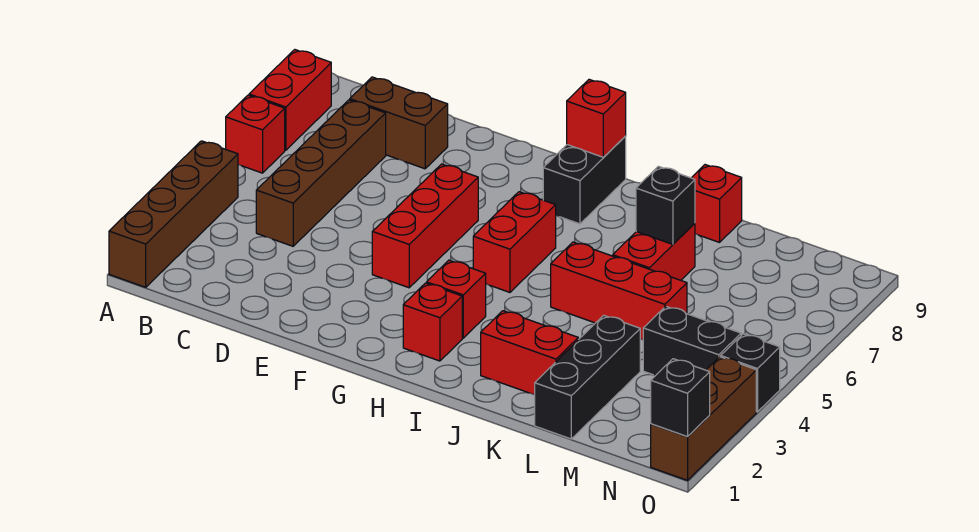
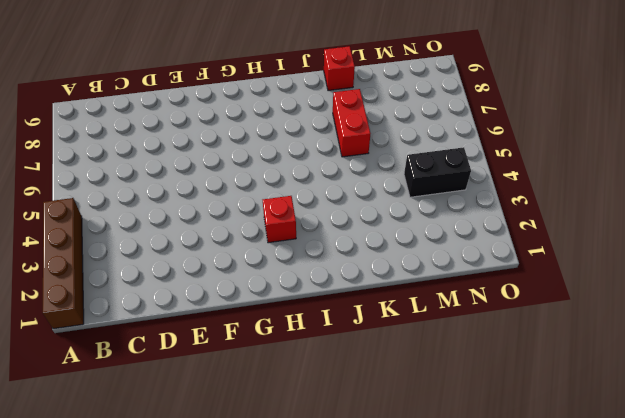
none -> red brick A6 level 1
none -> red brick A7:A8 level 1
none -> brown brick C4:C7 level 1

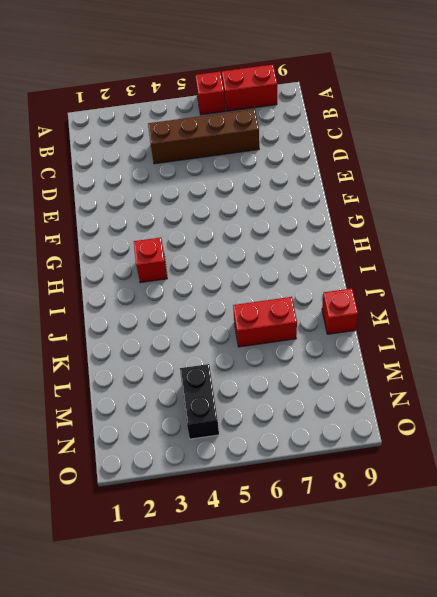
none -> brown brick A1:A4 level 1
none -> brown brick C8:D8 level 1
none -> red brick F4:F6 level 1

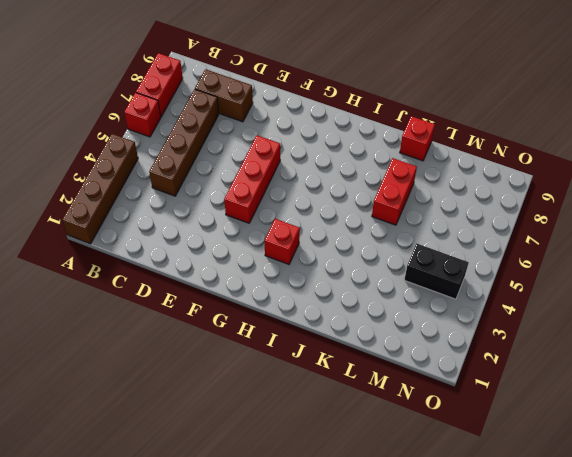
none -> red brick H2 level 1
none -> red brick H5:H6 level 1
none -> black brick H8:H9 level 1

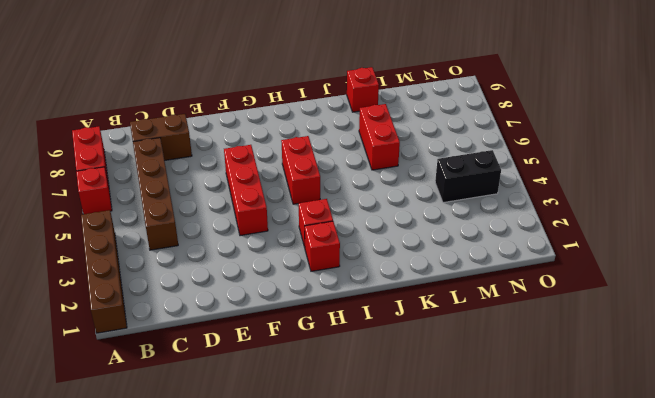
none -> black brick H8:H9 level 1
none -> red brick J2:K2 level 1
none -> red brick J5:L5 level 1

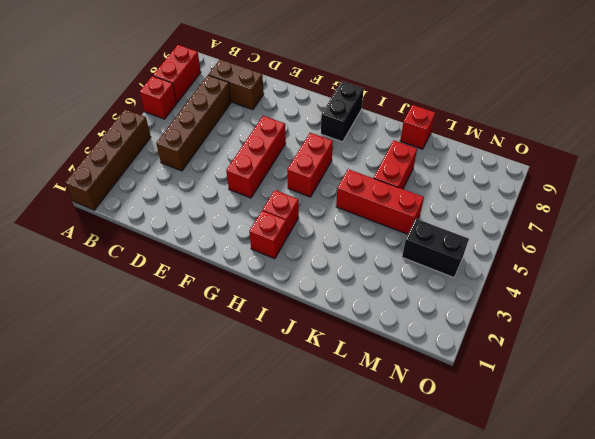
none -> red brick J2:K2 level 1
none -> black brick L1:L3 level 1
none -> brown brick O1:O3 level 1

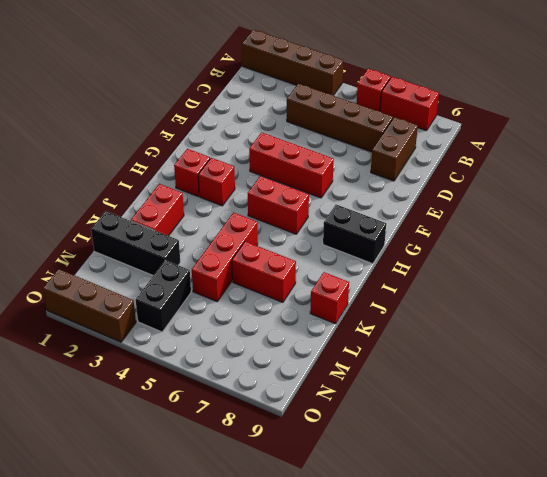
none -> black brick O4 level 1
none -> red brick H9 level 2
none -> black brick K7 level 2

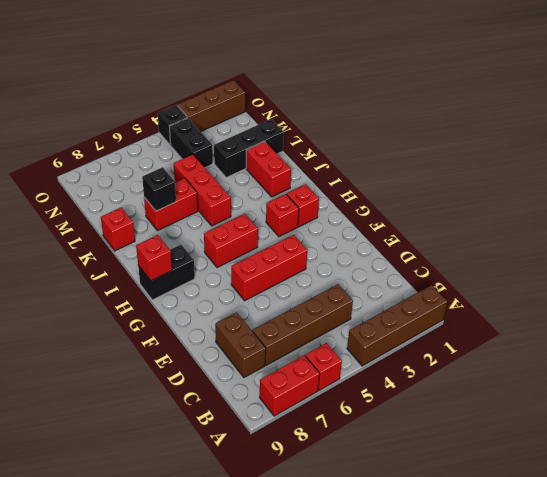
none -> black brick O1 level 2

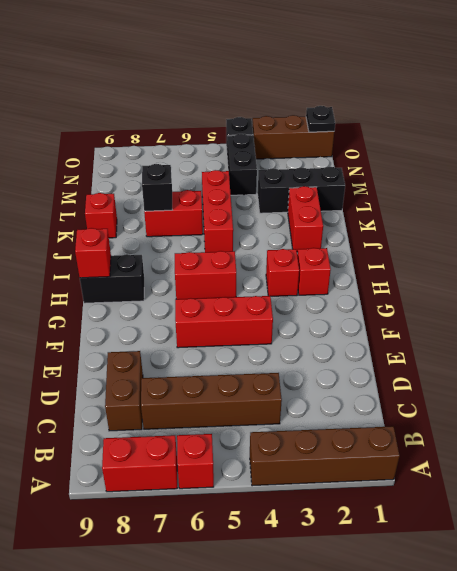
black plate O1 level 2 -> black brick O1 level 2

